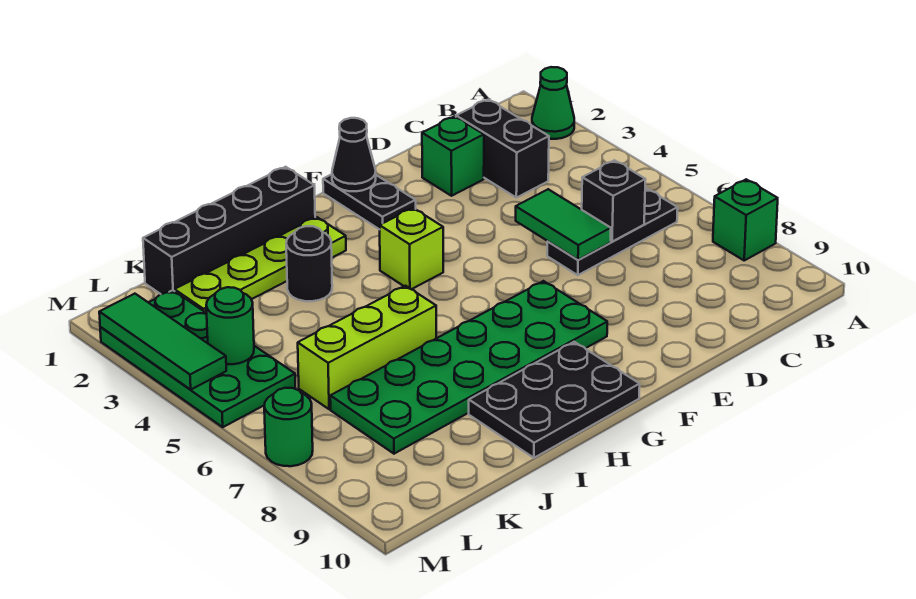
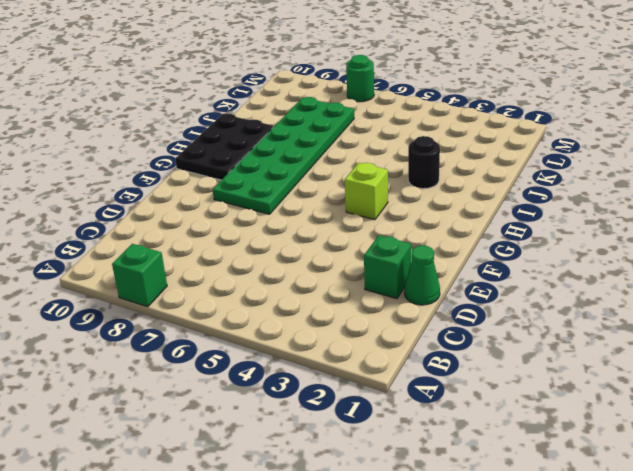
green cone D1 level 1 -> green cone A2 level 1
none -> black plate B6:D6 level 1
none -> black brick C2:C3 level 1
none -> black plate F1:F2 level 1

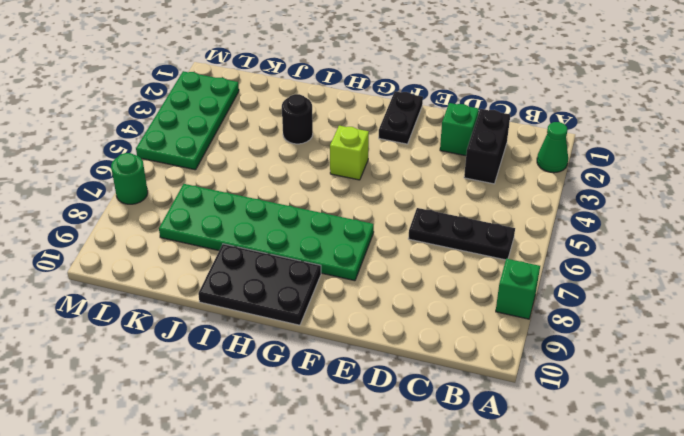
none -> black brick H1:K1 level 1
none -> lime plate H2:K2 level 1
none -> lime brick I6:K6 level 1

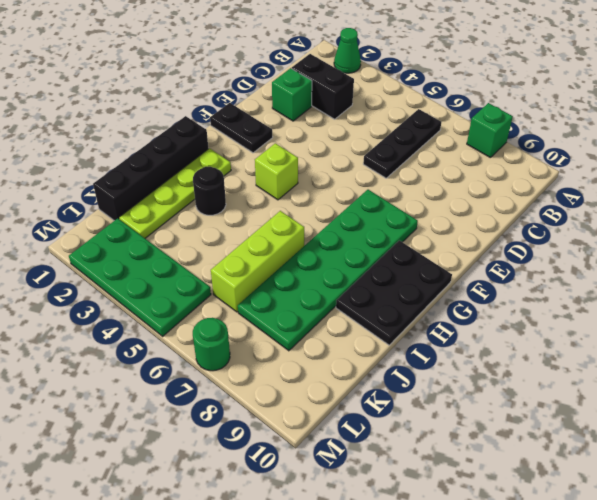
none -> black brick C6 level 2
none -> green tile D5:D6 level 2
none -> black cone F1 level 2

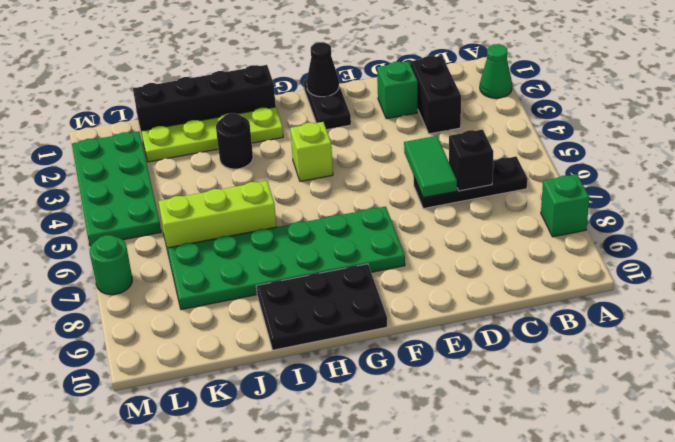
none -> green round brick L4 level 2
none -> green tile M2:M4 level 2

